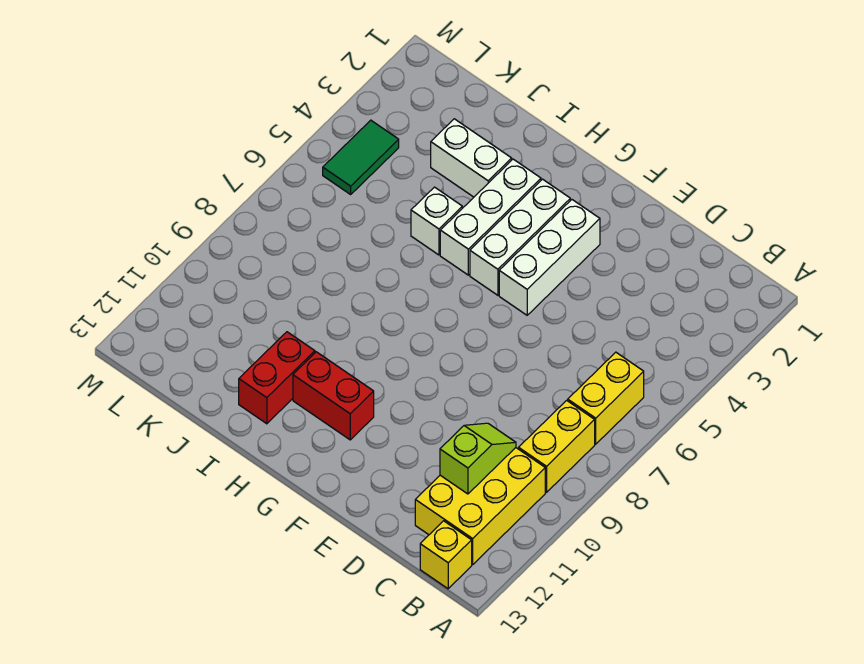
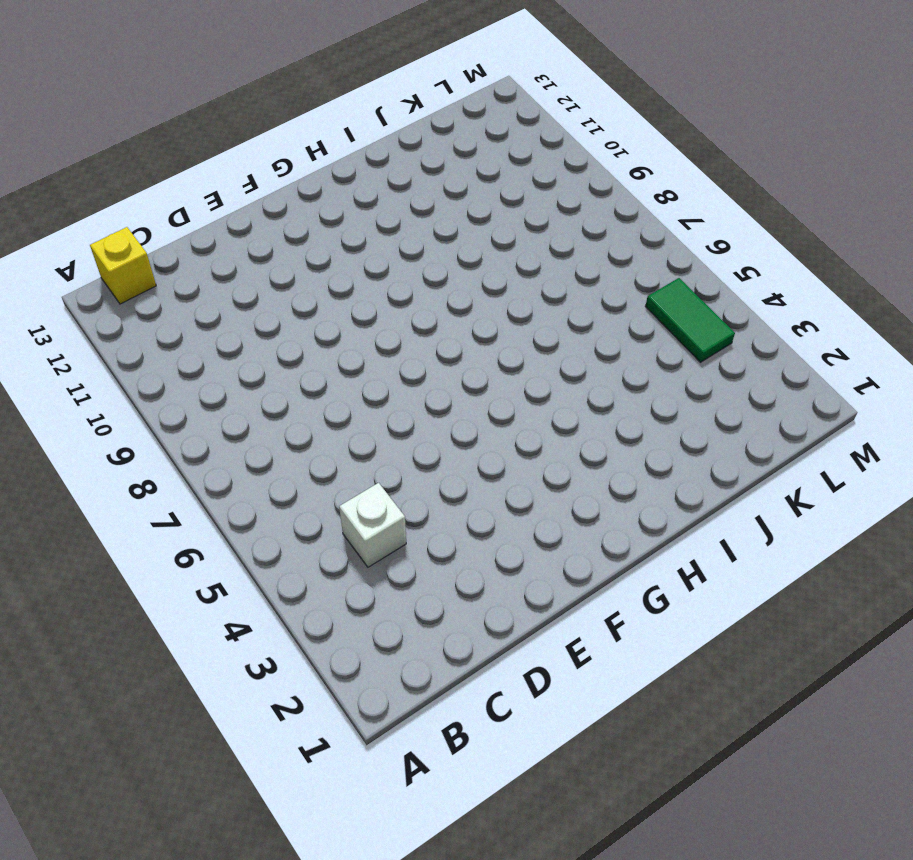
white brick C4 level 1 -> white brick I5 level 1
none -> yellow brick B6:B7 level 1
none -> yellow brick B8:B9 level 1
none -> yellow brick B10:C12 level 1

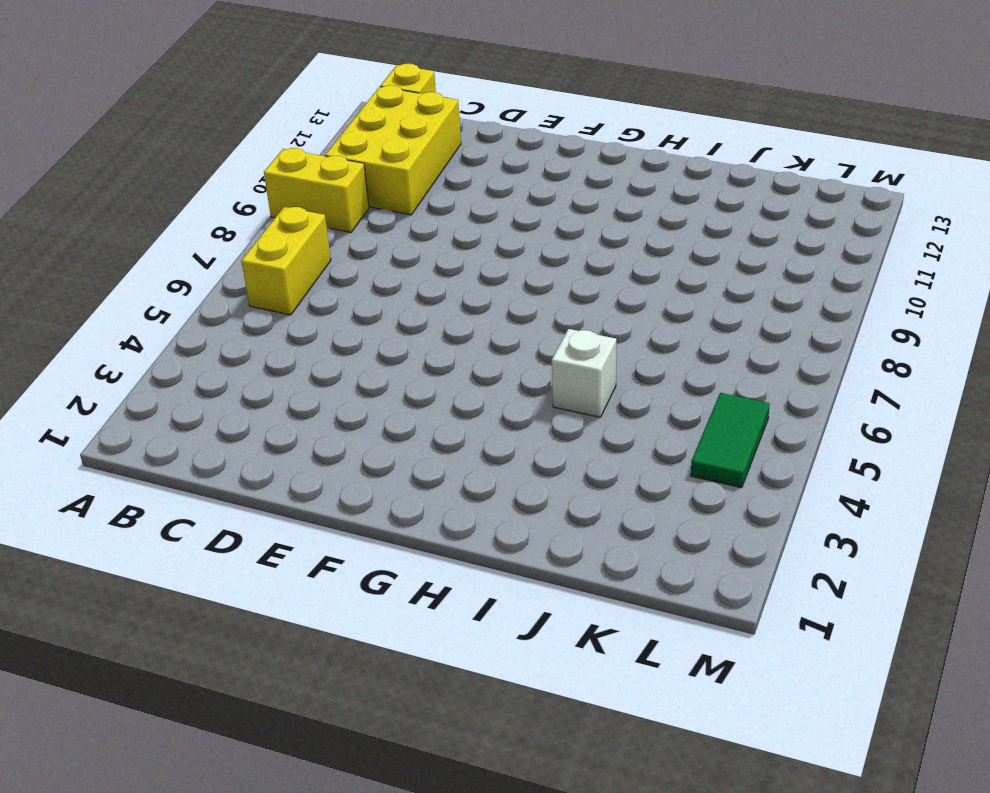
yellow brick A9:B9 level 1 -> yellow brick B8:B9 level 1
none -> white brick F3:F5 level 1
none -> white brick G3:G5 level 1
none -> red brick G11:H11 level 1

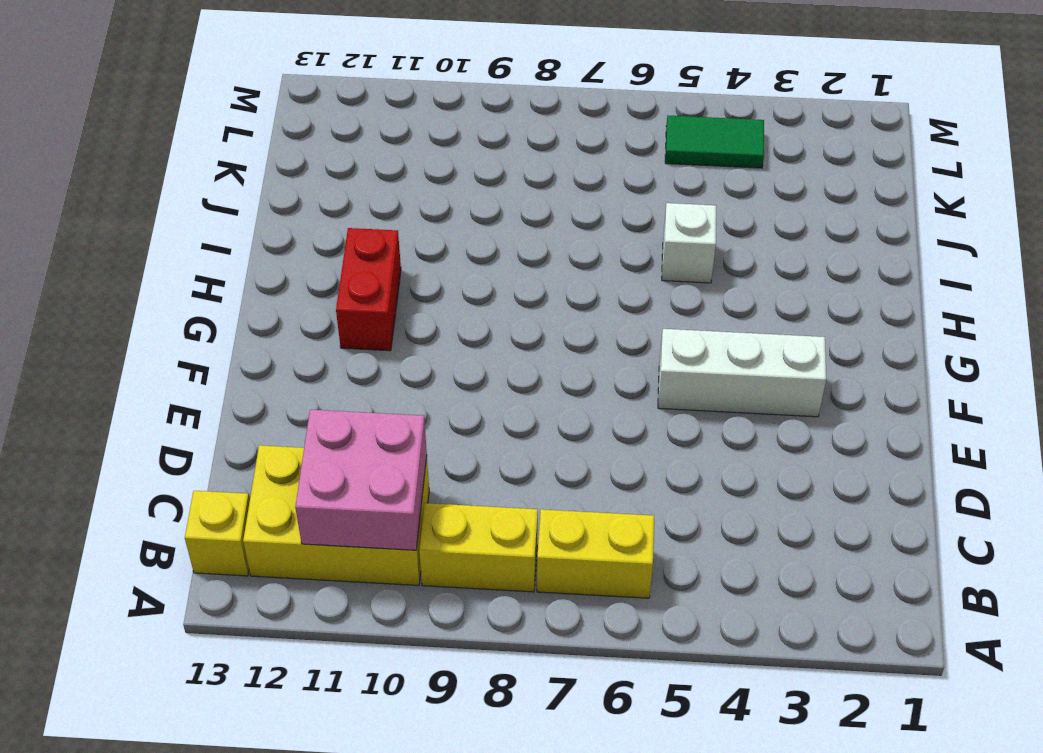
pink brick B10:C11 level 2 -> lime slope C10:C11 level 2 top 11
none -> white brick G3:G5 level 1
none -> white brick H3:H5 level 1
none -> white brick I3:J3 level 1

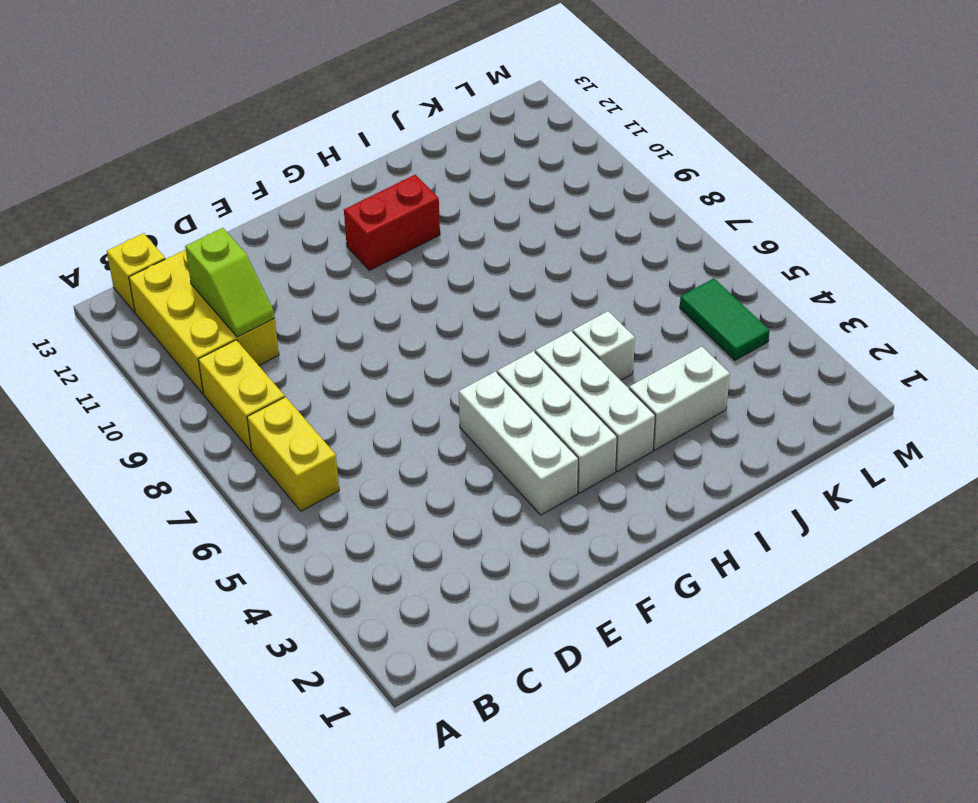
none -> red brick I11:I12 level 1

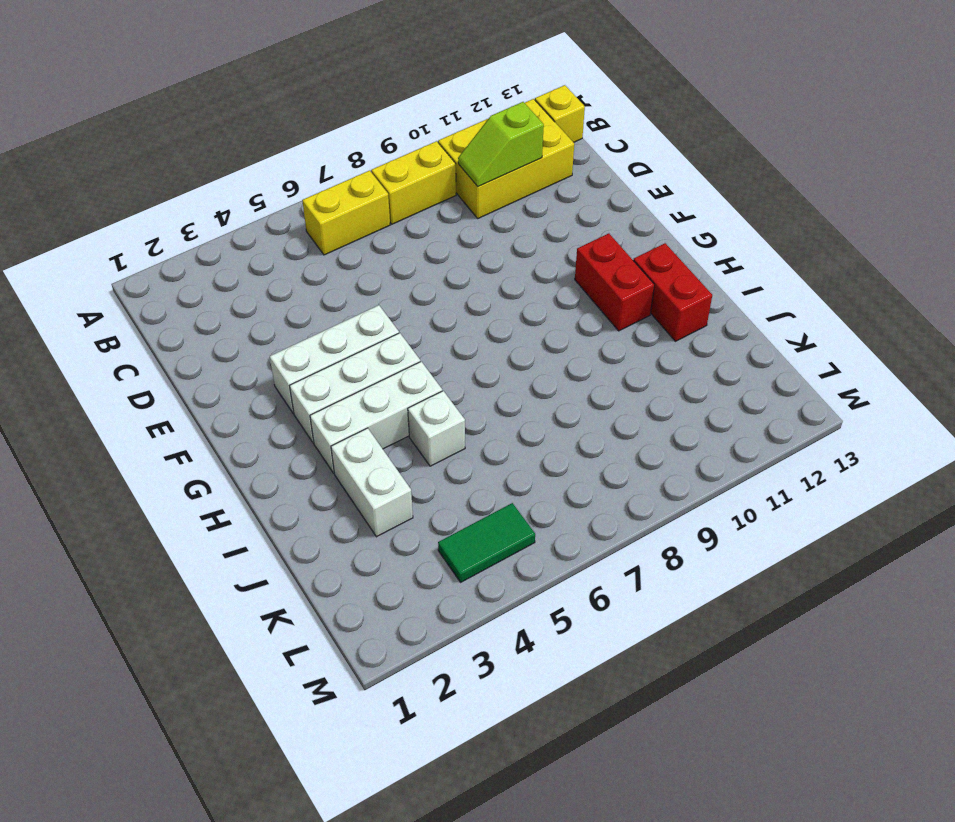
red brick H12:I12 level 1 -> red brick I11:I12 level 1

